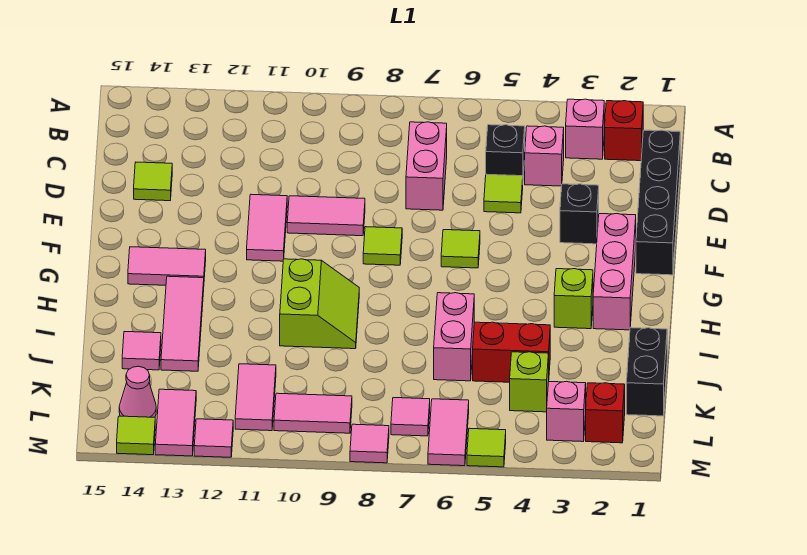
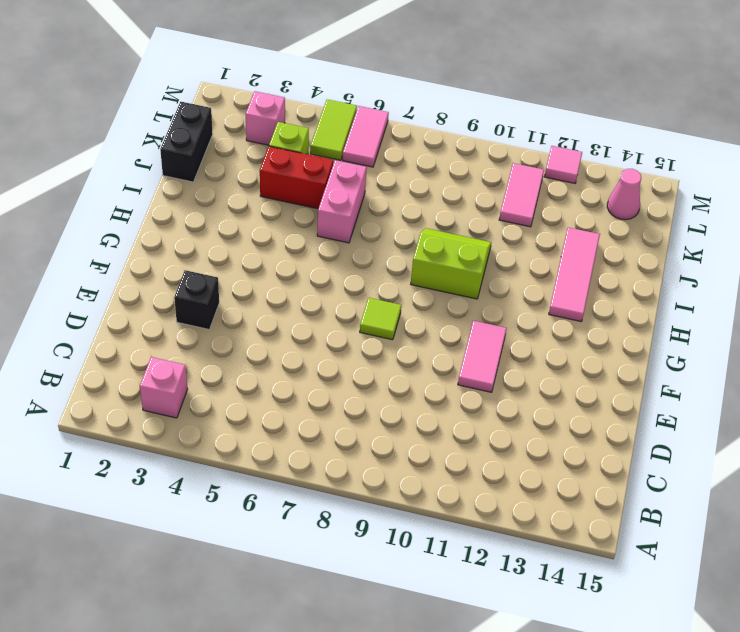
lime slope H9:I10 level 1 top H -> lime slope H9:I10 level 1 top 10
lime tile L5:M5 level 1 -> lime tile M5 level 1
none -> red brick B2 level 1
none -> black brick C1:F1 level 1
none -> pink brick C4 level 1
none -> black brick C5 level 1

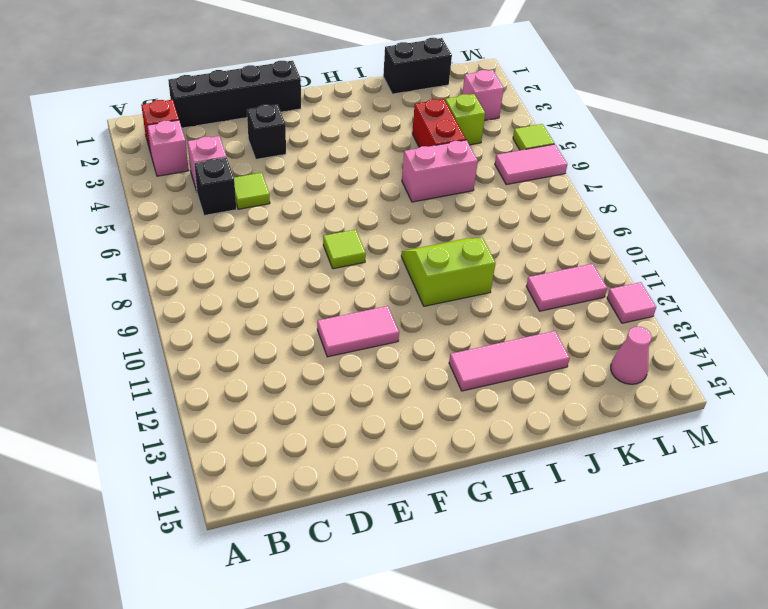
none -> pink brick C7:D7 level 1
none -> lime tile D14 level 1
none -> pink tile E9:E10 level 1
none -> pink brick F2:H2 level 1

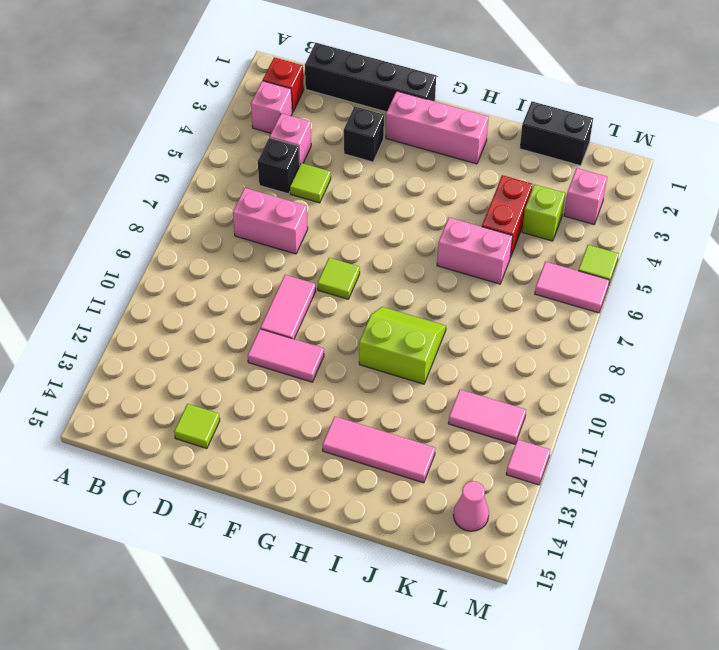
none -> lime tile F6 level 1
none -> pink tile G13:G14 level 1
none -> lime brick H3 level 1
none -> pink tile J14 level 1

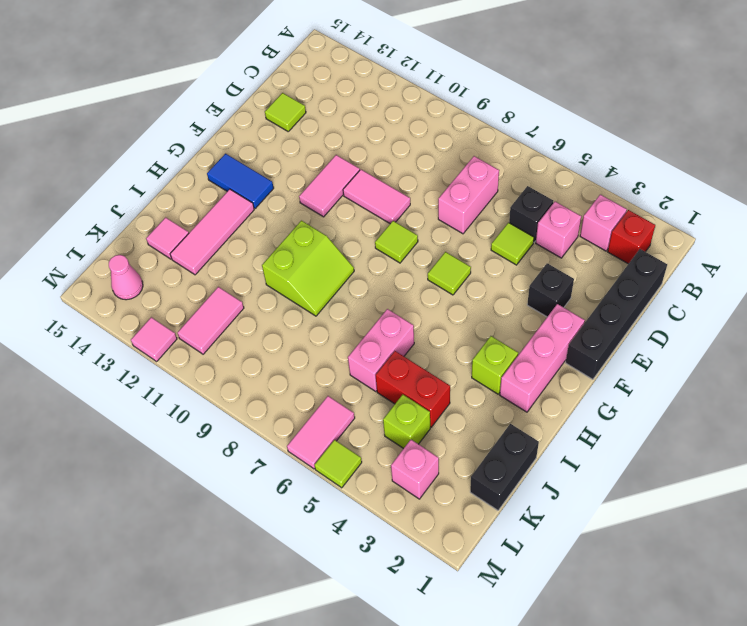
blue tile G13:G14 level 1 -> pink tile G13:G14 level 1
none -> red brick L2 level 1
none -> pink tile L7 level 1
none -> pink tile L9:L10 level 1
none -> pink tile L13:M13 level 1

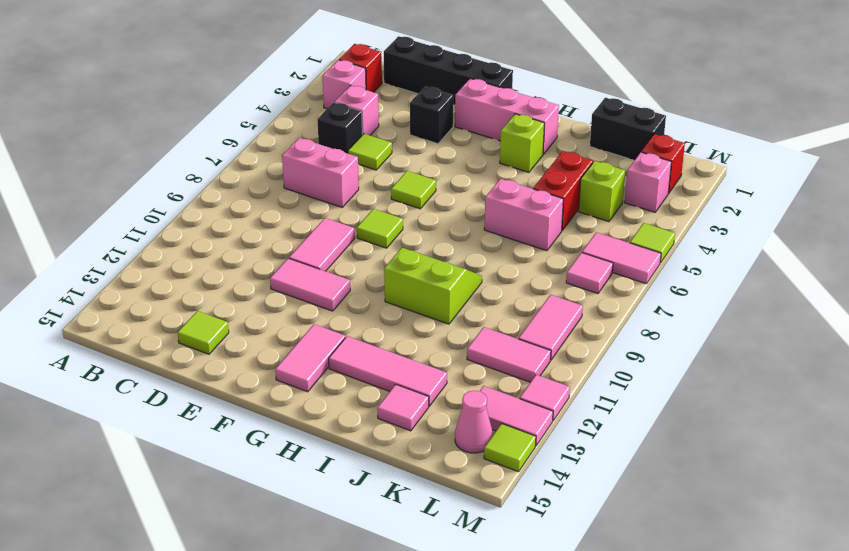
none -> pink tile M8 level 1

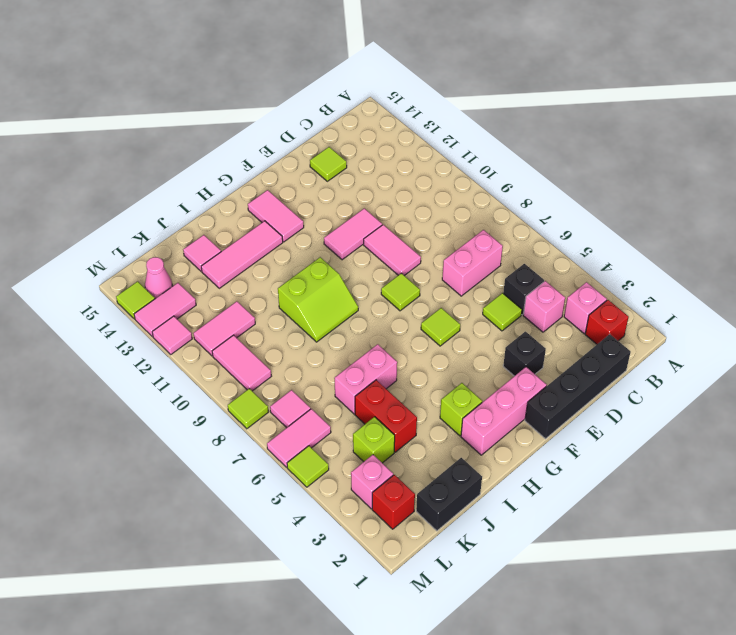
lime tile M8 level 1 -> pink tile M8 level 1

